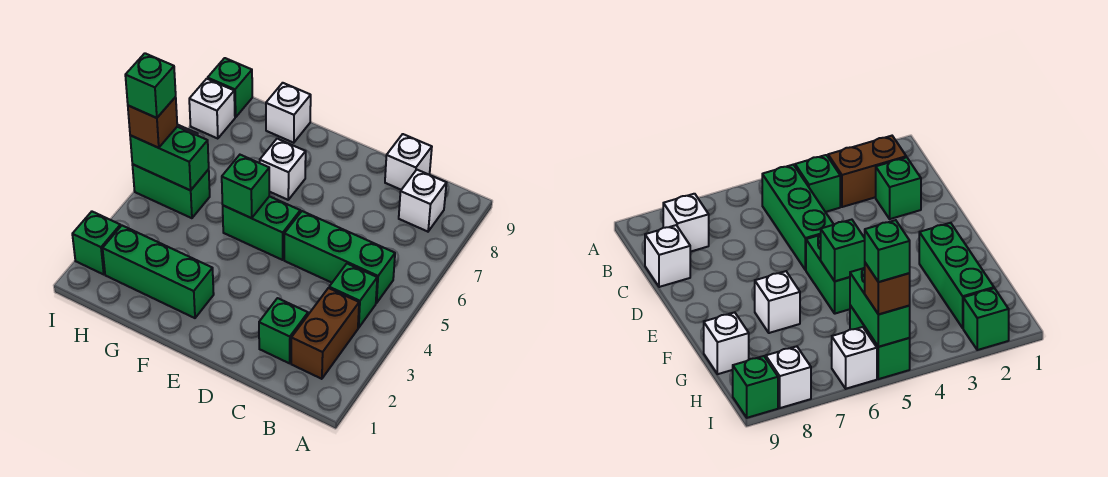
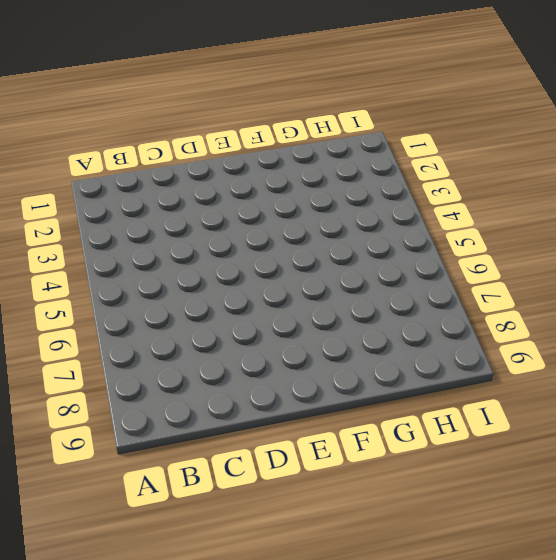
none -> brown brick B2:B3 level 1
none -> green brick B4 level 1
none -> green brick B5:D5 level 1

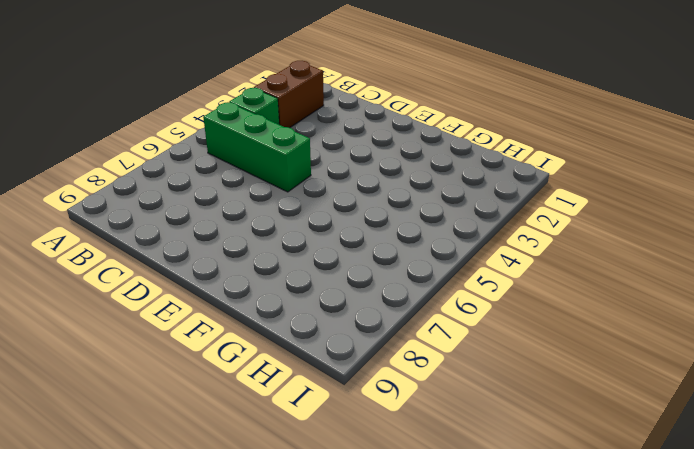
none -> white brick B8 level 1
none -> green brick C2 level 1
none -> white brick C9 level 1

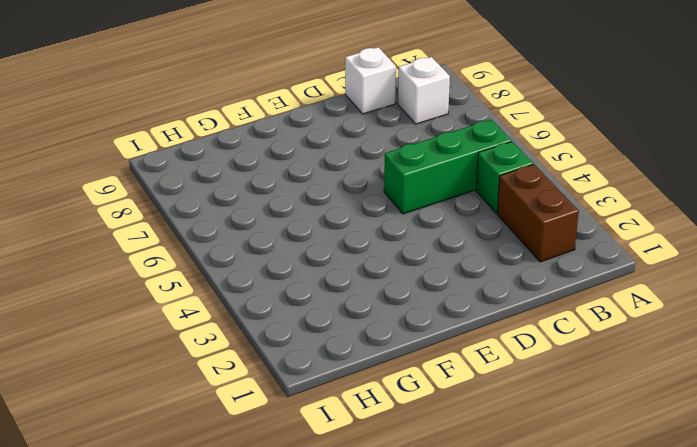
none -> green brick C2 level 1
none -> green brick E5:F5 level 1
none -> green brick F2:H2 level 1

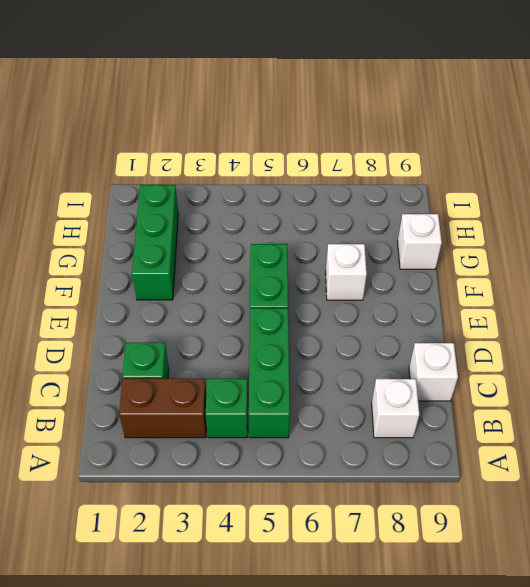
none -> green brick H5:I5 level 1
none -> green brick I2 level 1
none -> white brick I6 level 1

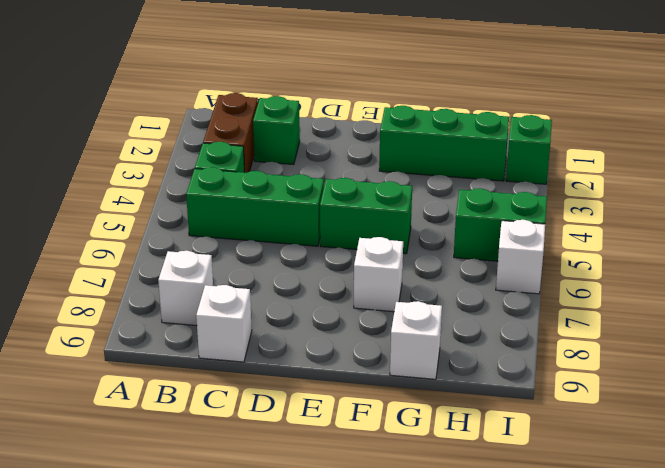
none -> white brick I8 level 1
none -> green brick I9 level 1
none -> green brick F5 level 2

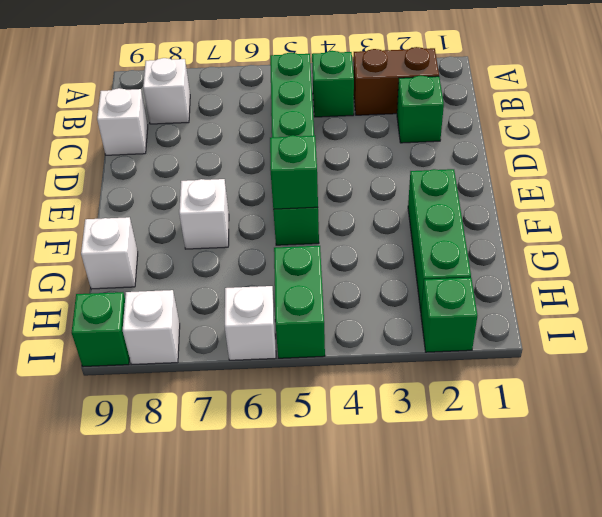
none -> green brick H5:I5 level 2
none -> brown brick I5 level 3
none -> green brick I5 level 4

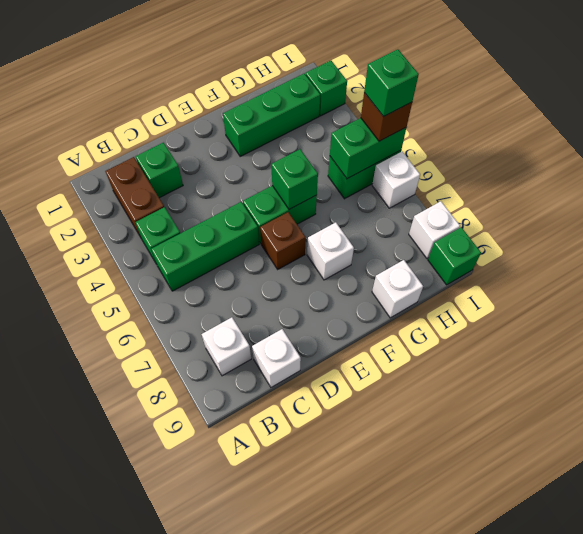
brown brick E6 level 1 -> none

